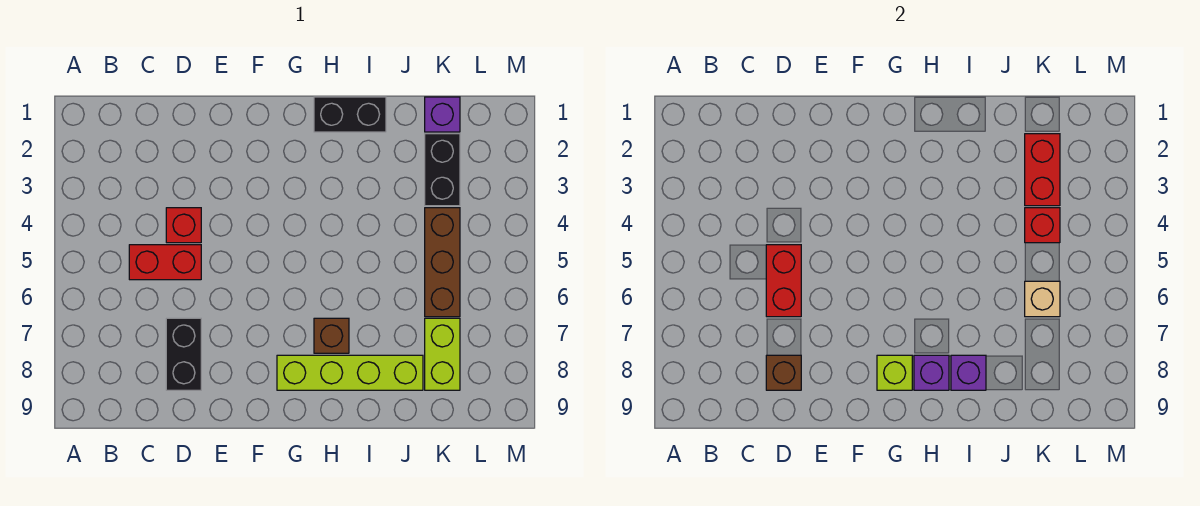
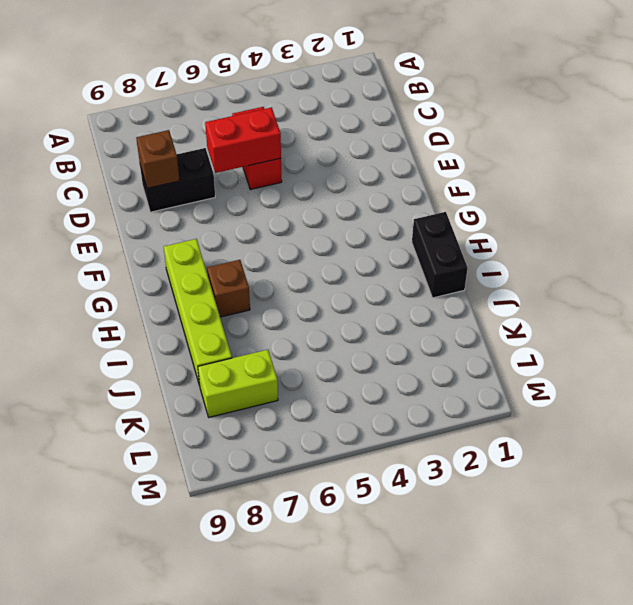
none -> red brick D4 level 1
none -> purple brick K1 level 1
none -> black brick K2:K3 level 1

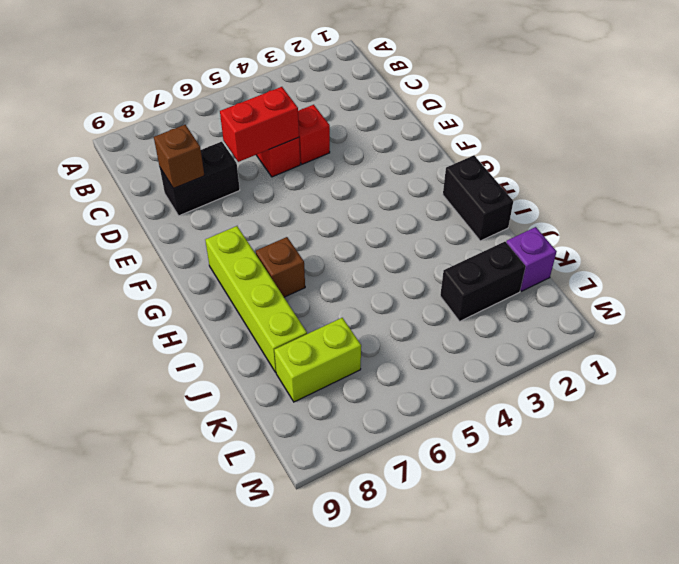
none -> brown brick K4:K6 level 1
none -> lime brick G8 level 2
none -> purple brick H8 level 2

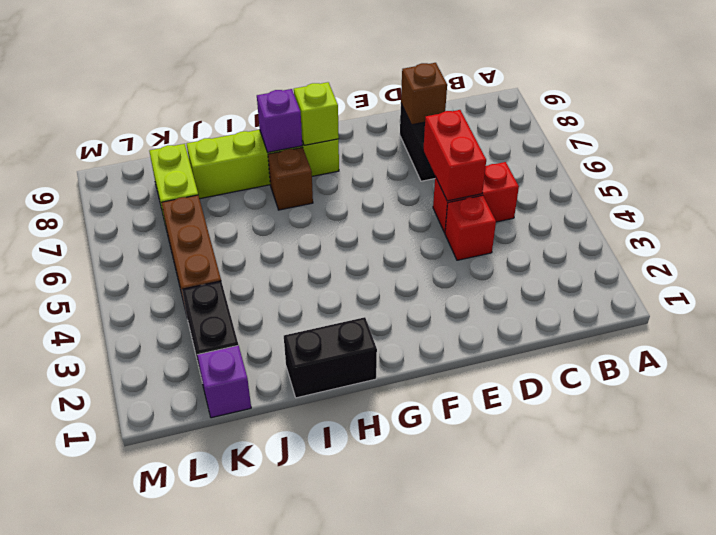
none -> purple brick I8 level 2
none -> red brick K2:K3 level 2
none -> red brick K4 level 2

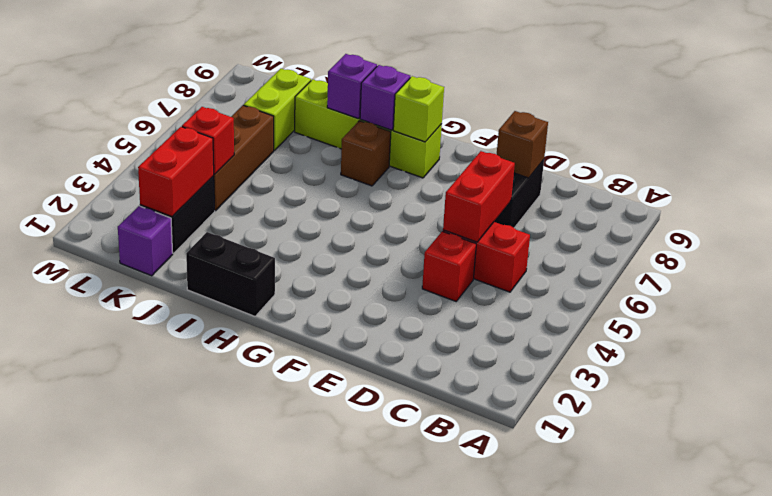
none -> tan brick K6 level 2

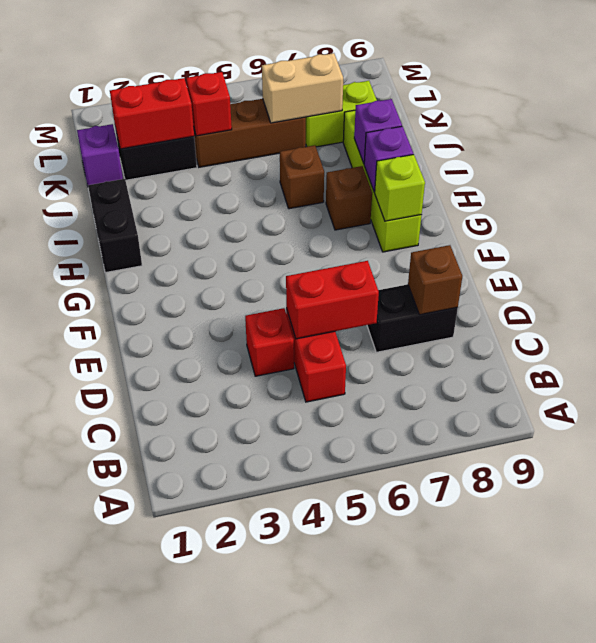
brown brick I6 level 1 -> none
tan brick K6:K7 level 2 -> tan brick K6 level 2

